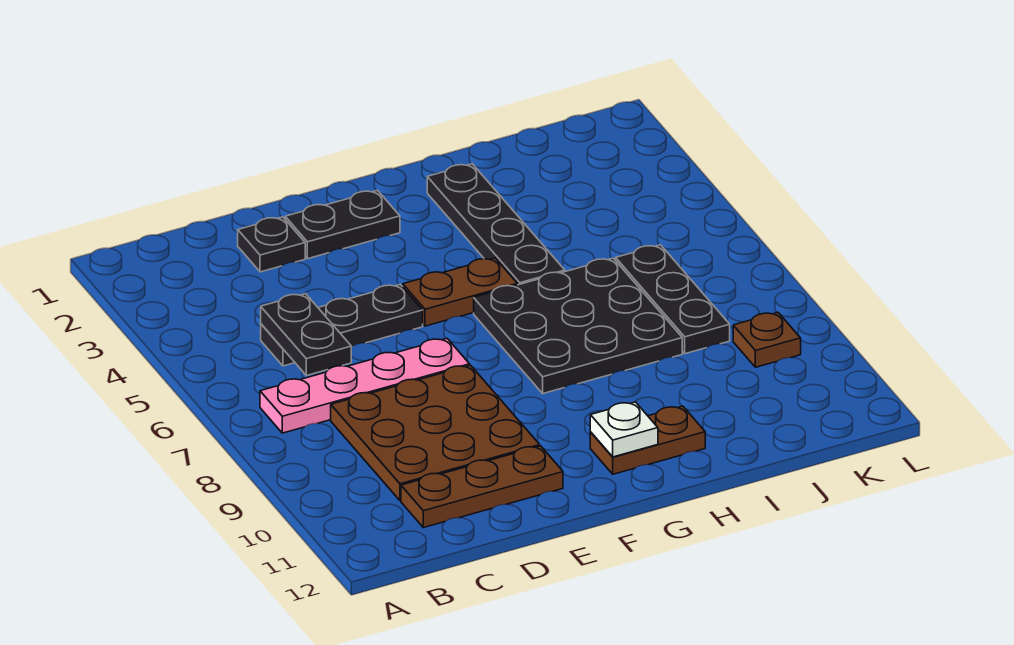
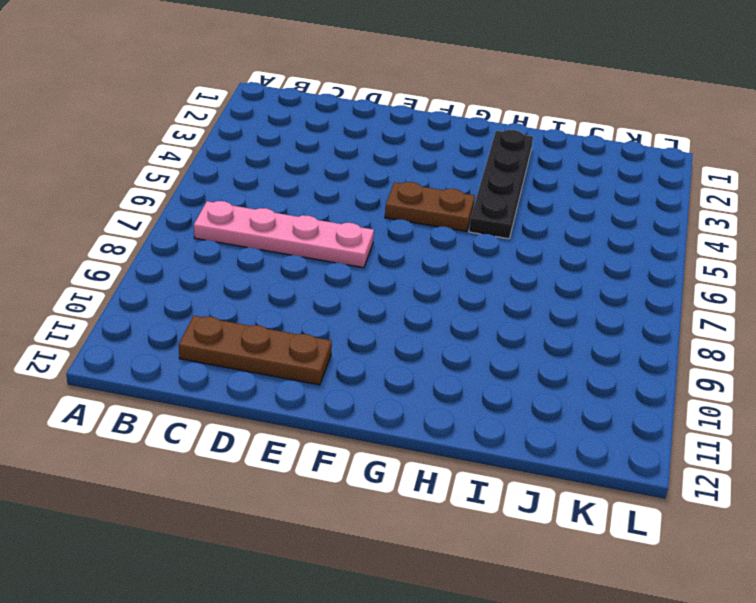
none -> black plate C5:E5 level 1
none -> brown plate C8:E10 level 1
none -> black plate D2 level 1

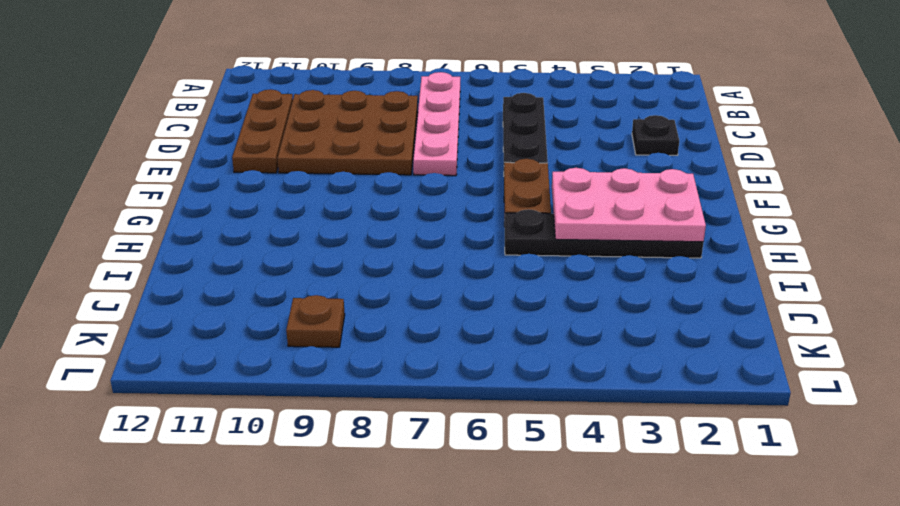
pink plate G2:H4 level 2 -> none
none -> black plate E2:F2 level 1
none -> black plate G6:I8 level 1
none -> brown plate G11:H11 level 1

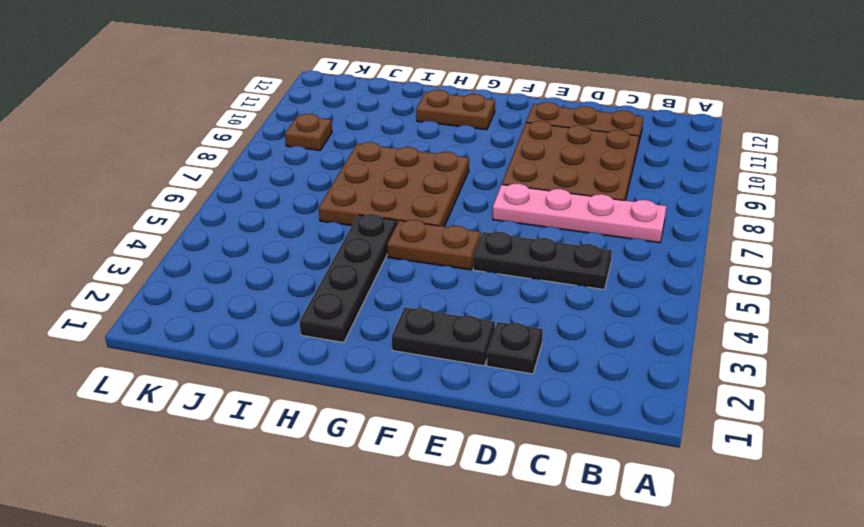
brown plate G6:I8 level 1 -> black plate G6:I8 level 1
none -> black plate J6:J8 level 1
none -> black plate C5:C6 level 2
none -> white plate G11 level 2

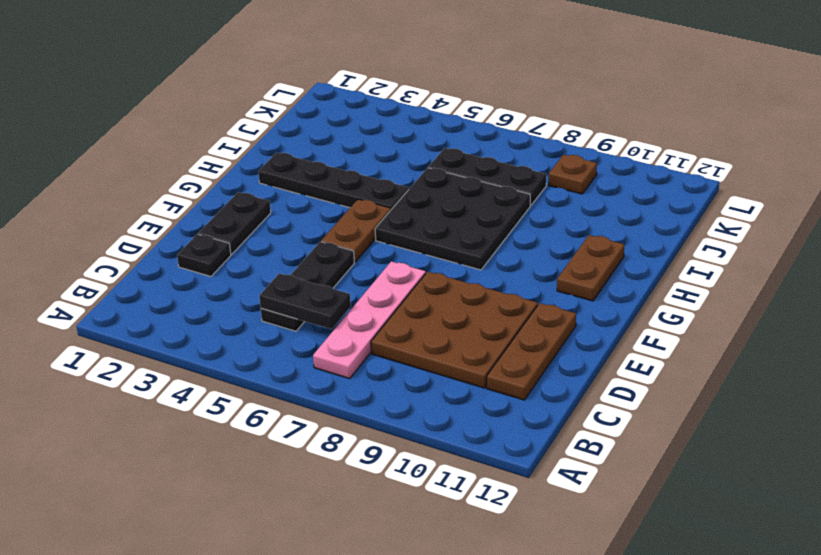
none -> white plate G11 level 2

